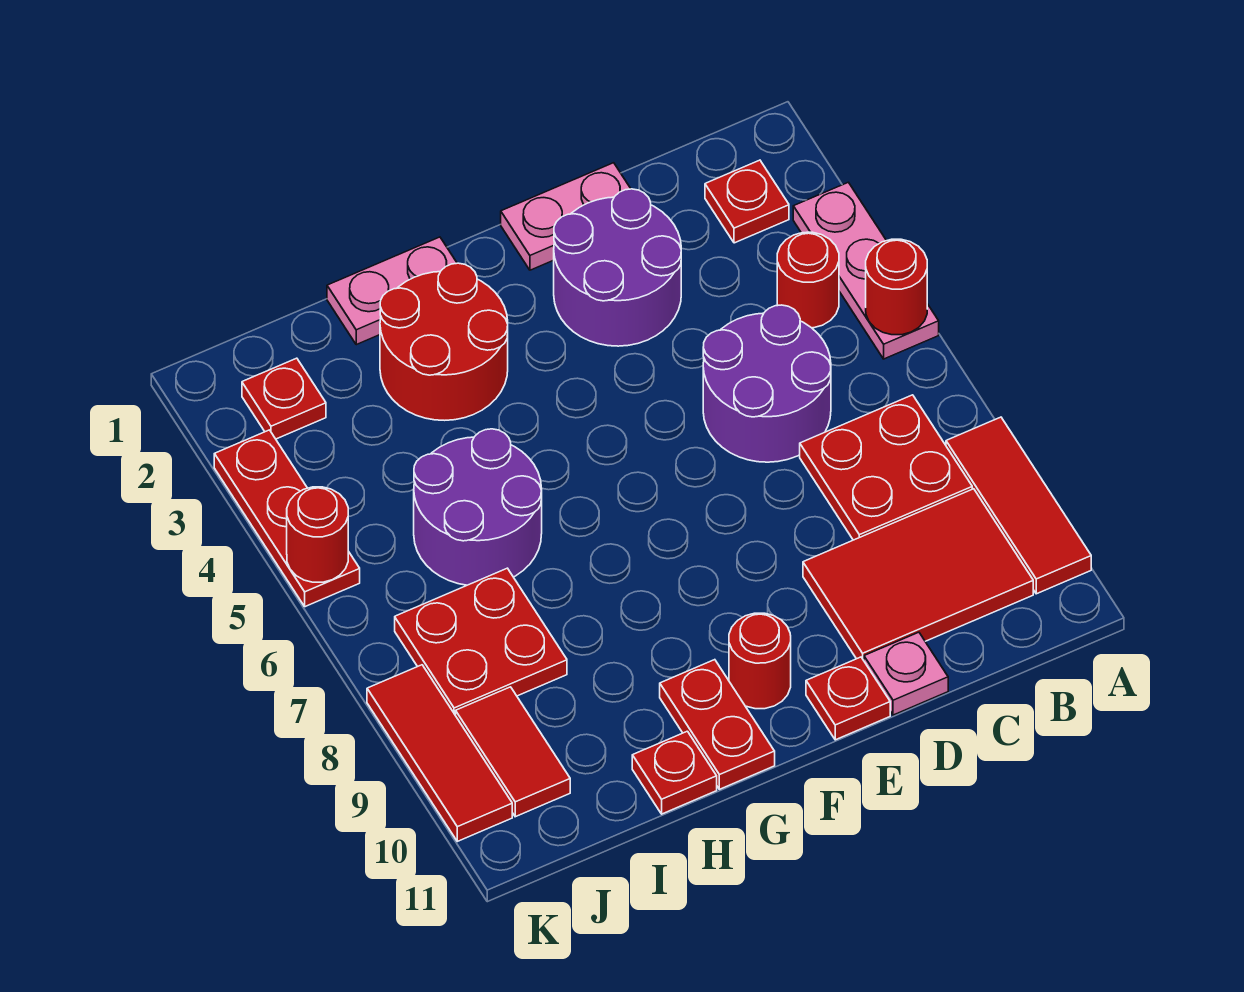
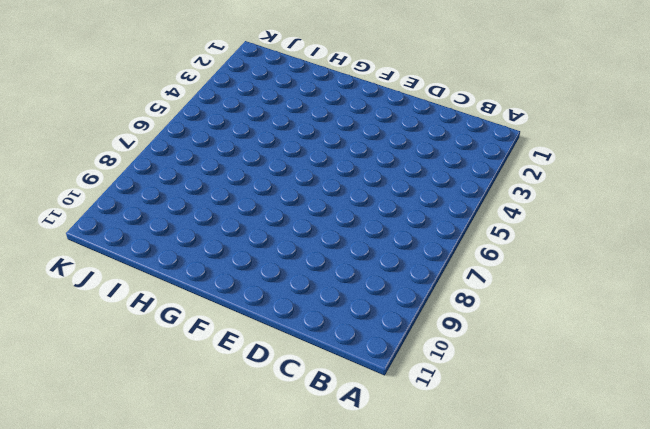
none -> pink plate A3:A5 level 1
none -> red tile A8:A10 level 1
none -> red plate B2 level 1

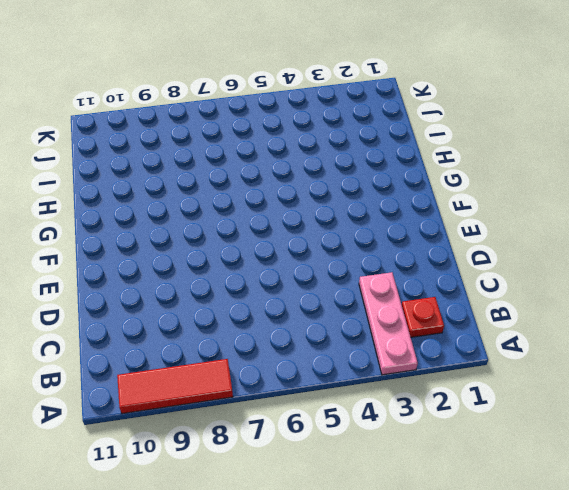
pink plate A3:C3 level 1 -> pink plate A3:A5 level 1
none -> red round brick B4 level 1
none -> red plate B7:C8 level 1
none -> red tile B9:D10 level 1

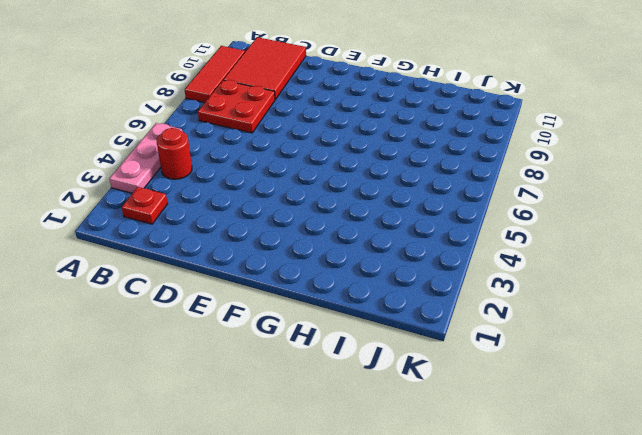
red tile B9:C11 level 1 -> red tile B9:D10 level 1
none -> purple round brick C5:D6 level 1
none -> pink plate D1:E1 level 1
none -> purple round brick D2:E3 level 1

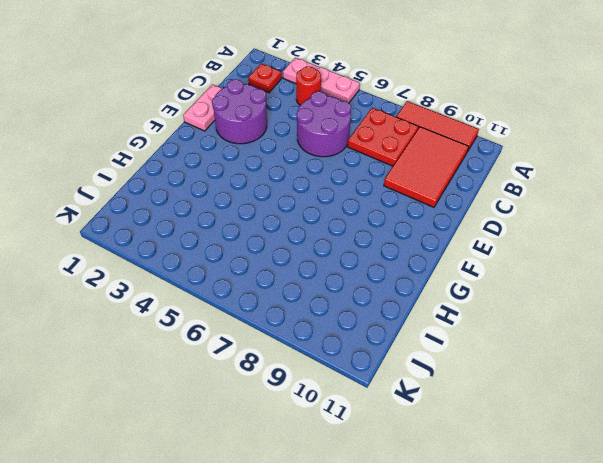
none -> pink plate D11 level 1
none -> red plate E11 level 1
none -> red round brick F10 level 1

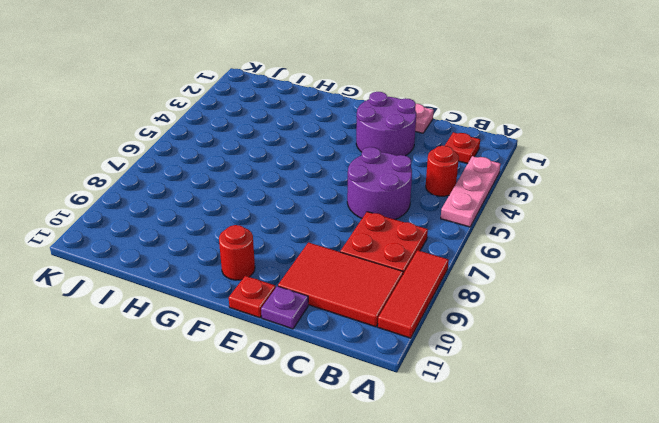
purple plate D11 level 1 -> pink plate D11 level 1
none -> pink plate G1:H1 level 1
none -> red round brick G2:H3 level 1
none -> red plate G10:G11 level 1

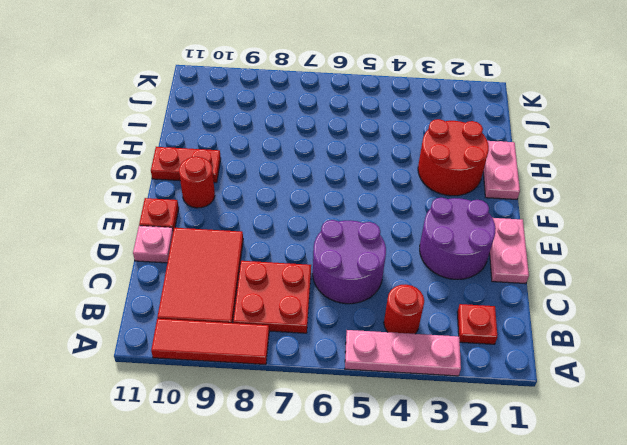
none -> purple round brick H5:I6 level 1
none -> red plate H11 level 1
none -> red plate I7:J8 level 1

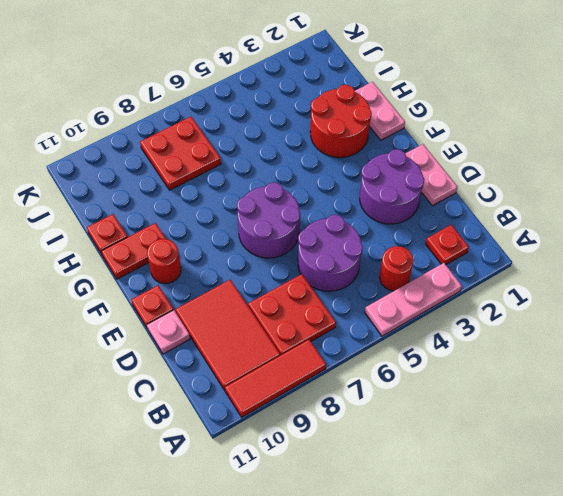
purple round brick E6:F7 level 1 -> purple round brick H5:I6 level 1
none -> red plate J2 level 1
none -> red tile J9:J10 level 1
none -> red plate K3:K5 level 1

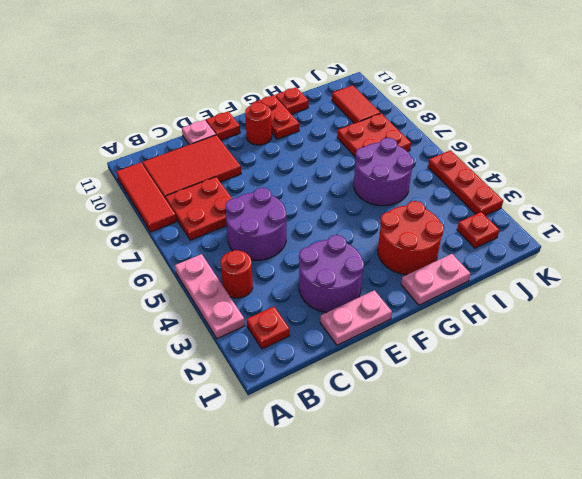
none -> red tile K8:K10 level 1
none -> red round brick A5 level 2
none -> red round brick K5 level 2

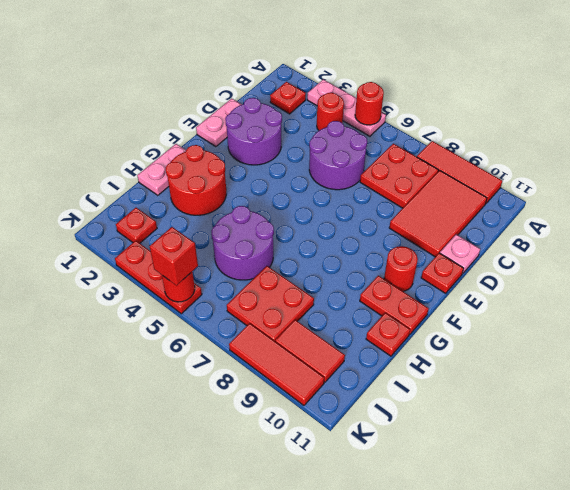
red brick K5 level 3 -> none

